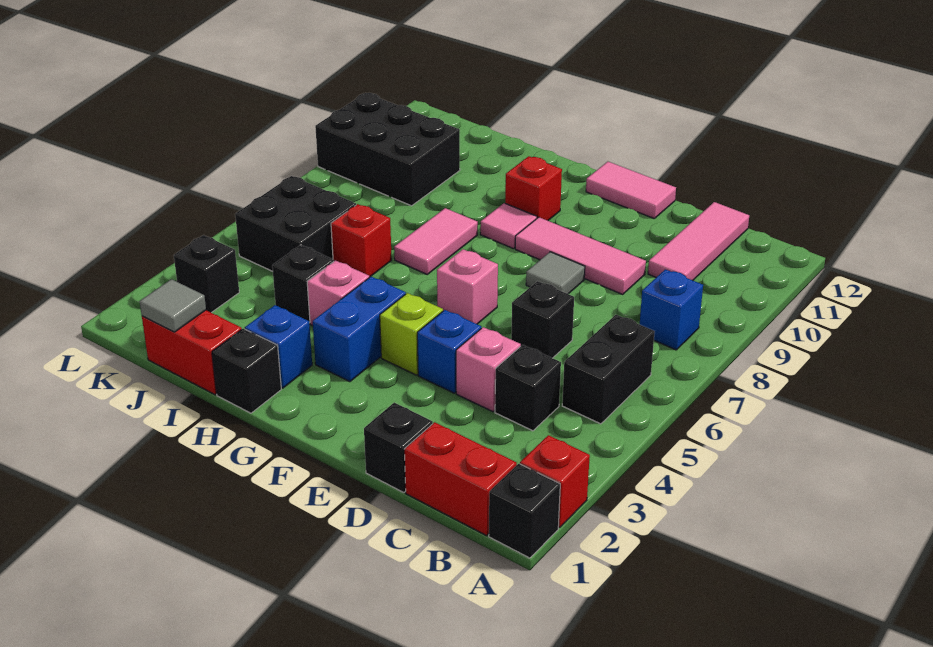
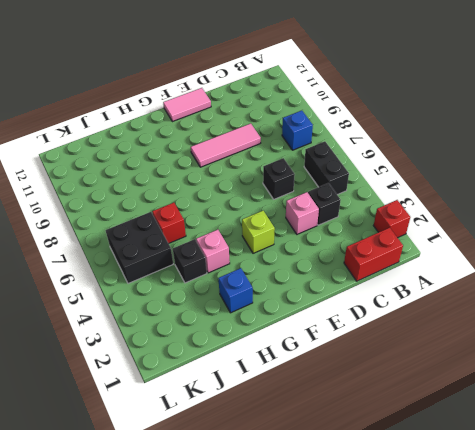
none -> black brick A1 level 1
none -> pink tile C10:C12 level 1
none -> black brick D1 level 1
none -> blue brick E4 level 1

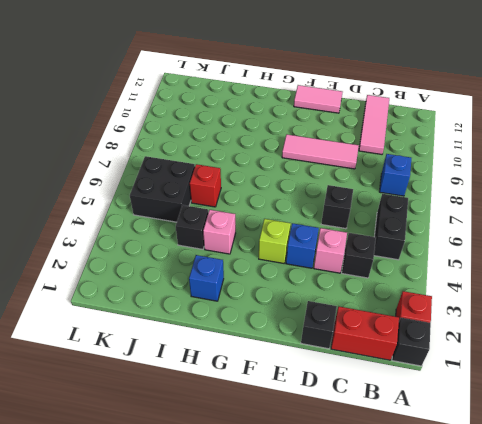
none -> grey tile E8 level 1
none -> pink brick F6 level 1
none -> blue brick G3:G4 level 1
none -> pink tile G9 level 1

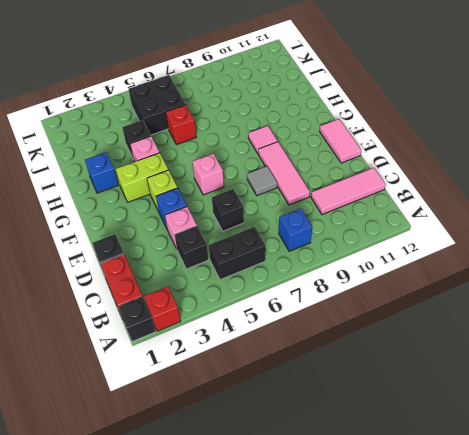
lime brick G3:G4 level 1 -> blue brick G3:G4 level 1
none -> red brick G10 level 1
none -> black brick H1 level 1
none -> pink tile H7:H8 level 1
none -> red brick I1:J1 level 1

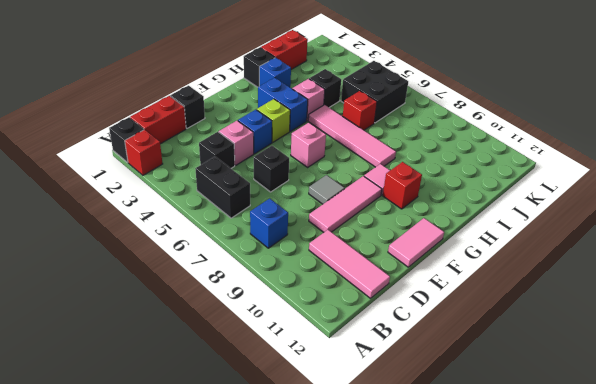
pink tile H5:H8 level 1 -> pink tile H7:H8 level 1
none -> black brick J9:L10 level 1
none -> black brick K3 level 1
none -> grey tile J1 level 2

